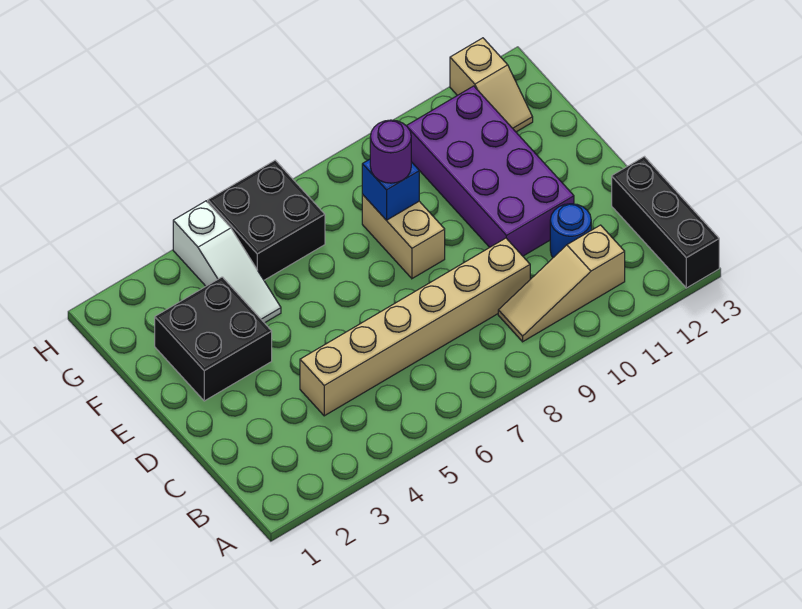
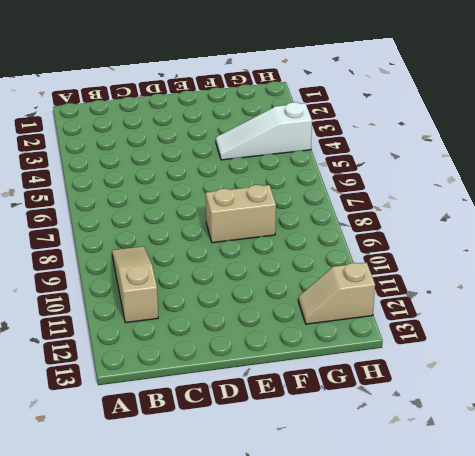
none -> black brick A13:C13 level 1
none -> tan brick C4:C9 level 1
none -> blue round brick C11 level 1

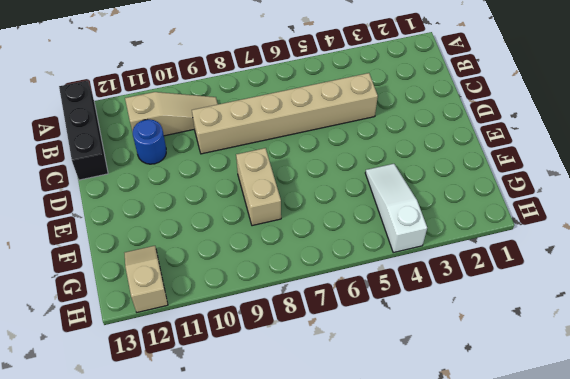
none -> purple brick D10:G11 level 1
none -> black brick E2:F3 level 1
none -> black brick G5:H6 level 1

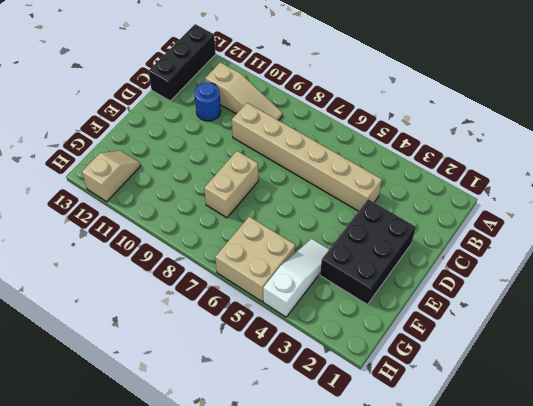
black brick D2:F3 level 1 -> black brick E2:F3 level 1
tan brick G5:H6 level 1 -> black brick G5:H6 level 1
none -> purple brick D10:G11 level 1
none -> blue brick F8 level 2
none -> purple round brick F8 level 3

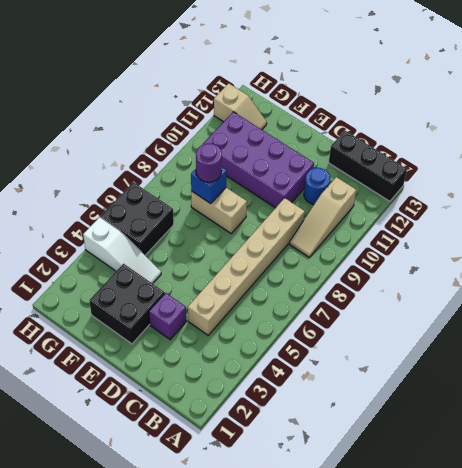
purple brick D3 level 1 -> none

